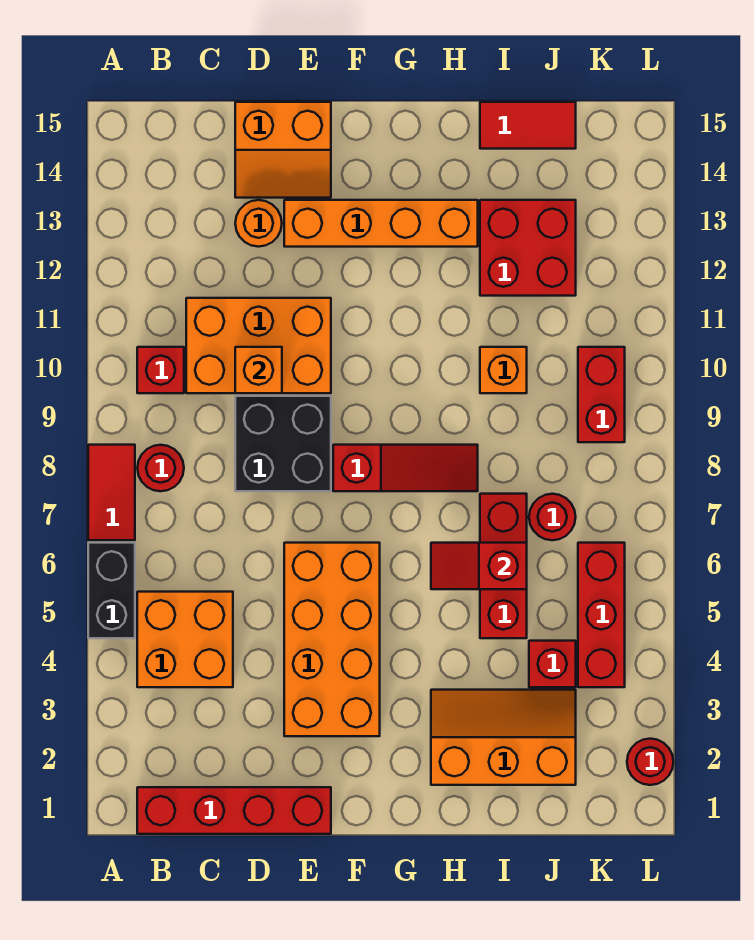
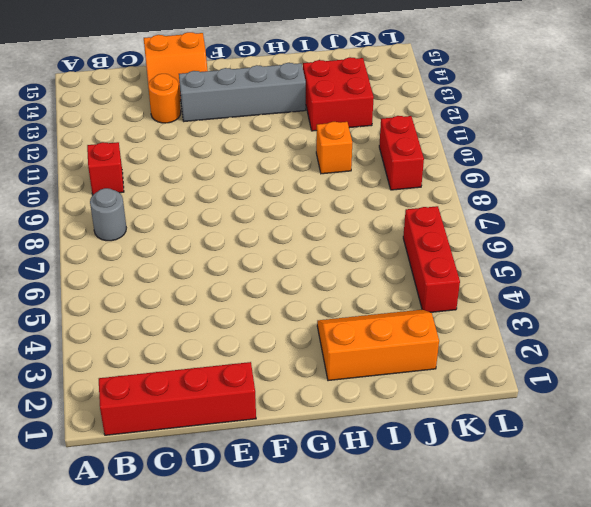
grey round brick B8 level 1 -> red round brick B8 level 1
grey brick E13:H13 level 1 -> orange brick E13:H13 level 1
none -> black brick A5:A6 level 1
none -> red tile A7:A8 level 1
none -> orange brick B4:C5 level 1

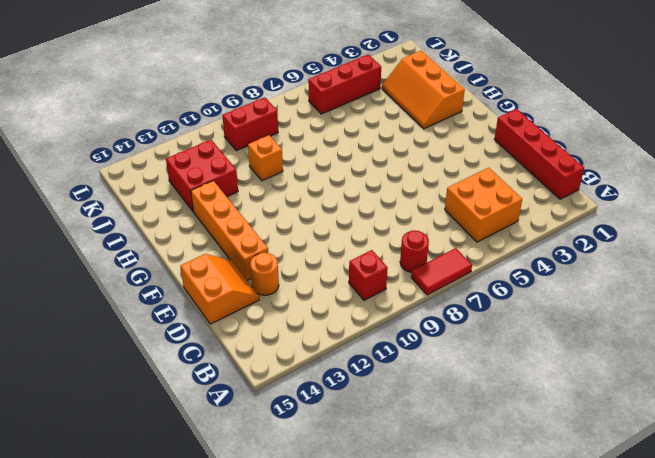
none -> black brick A5:A6 level 1
none -> orange brick C10:E11 level 1
none -> black brick D8:E9 level 1

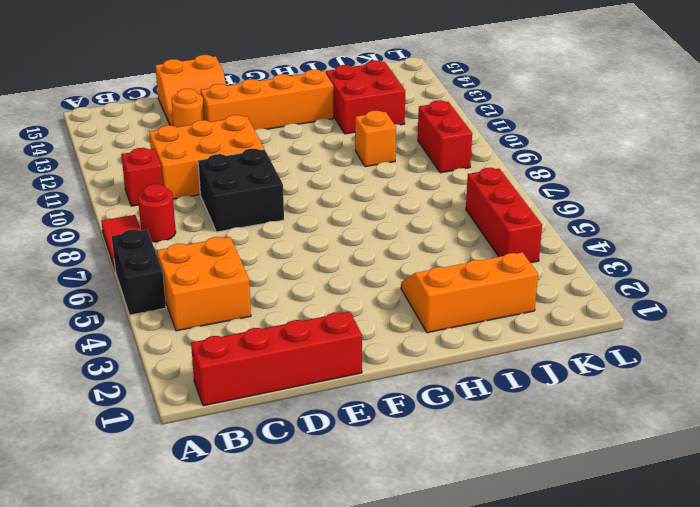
none -> orange brick E3:F6 level 1
none -> red slope F8:H8 level 1 top F
none -> red brick I5:I7 level 1

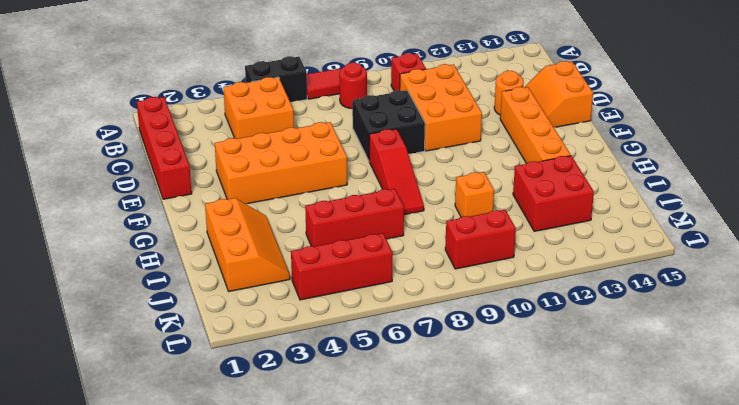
none -> red tile I15:J15 level 1
none -> red brick J4 level 1
none -> red round brick J7 level 1

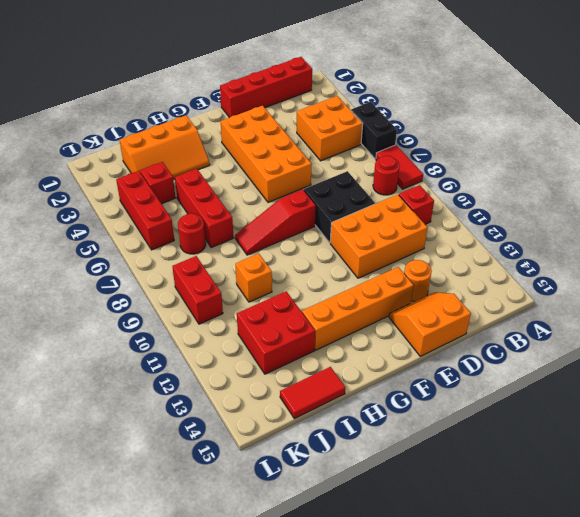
none -> red round brick L2 level 1
none -> orange brick D10 level 2
none -> red slope H6:I6 level 2 top I

